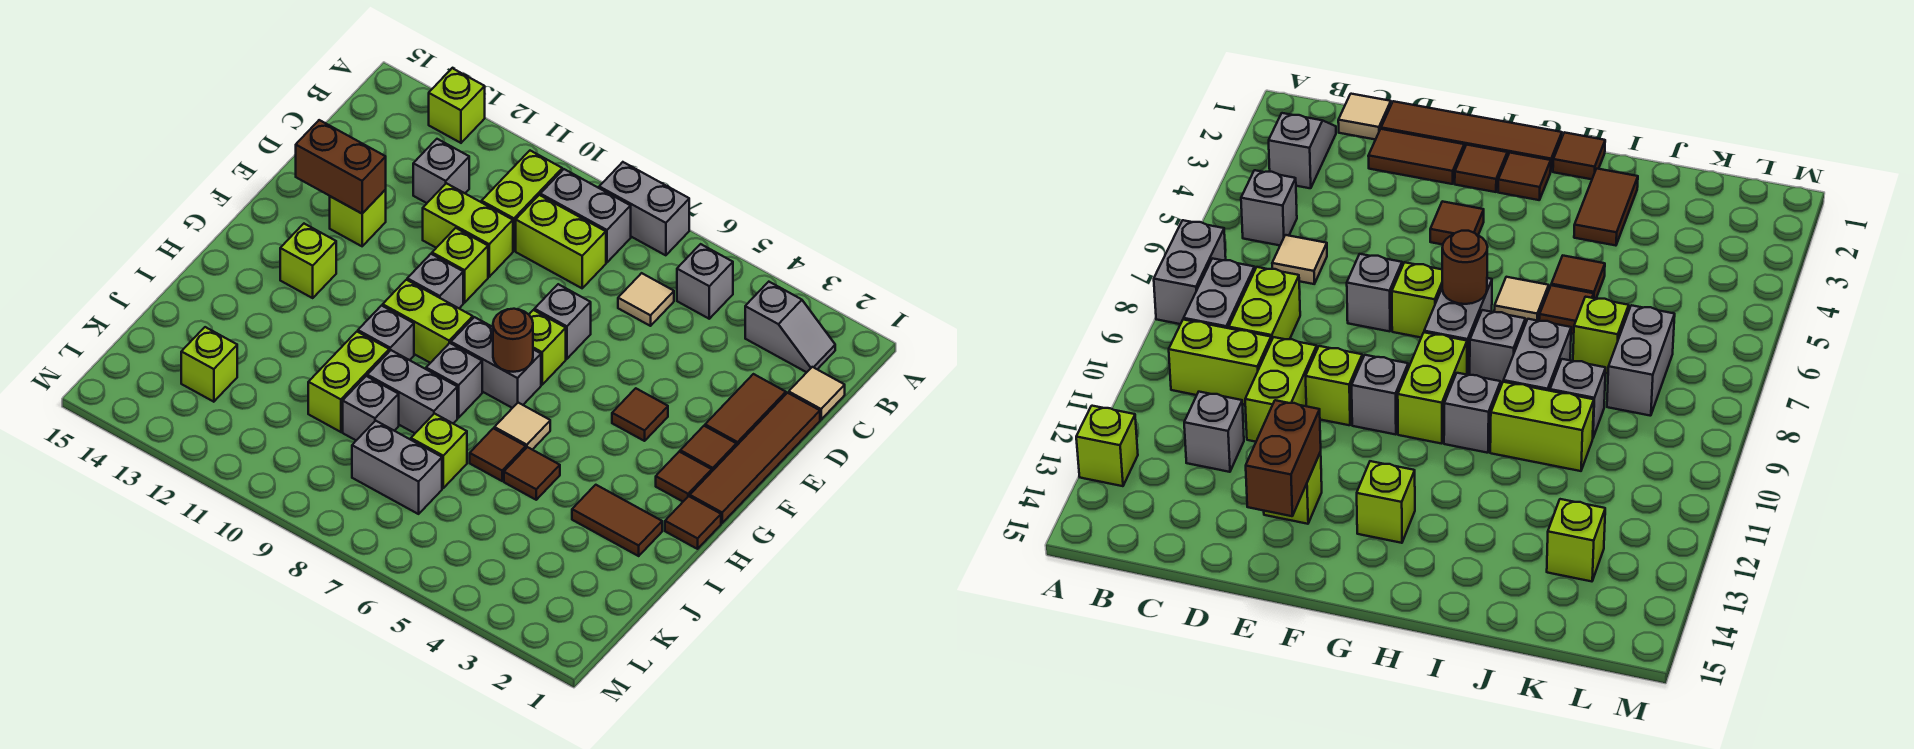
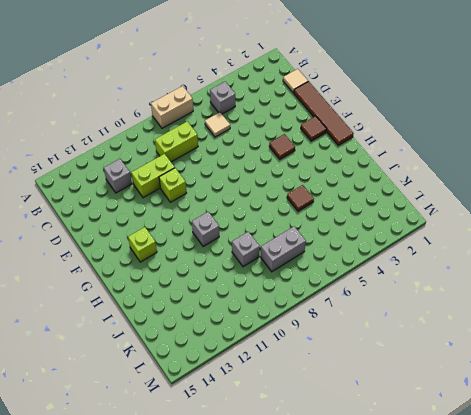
tan brick A7:A8 level 1 -> grey brick A7:A8 level 1
none -> lime brick A13 level 1
none -> grey slope B2:B3 level 1 top 3
none -> grey brick B8:B9 level 1
none -> lime brick B10:C10 level 1

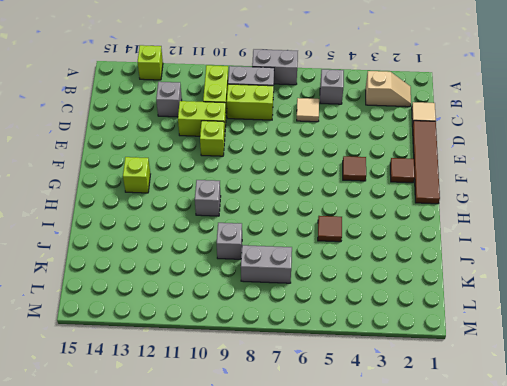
tan slope B2:B3 level 1 top 3 -> grey slope B2:B3 level 1 top 3
none -> brown tile D2:E2 level 1
none -> grey brick E7 level 1
none -> lime brick E13 level 1
none -> lime brick F7 level 1

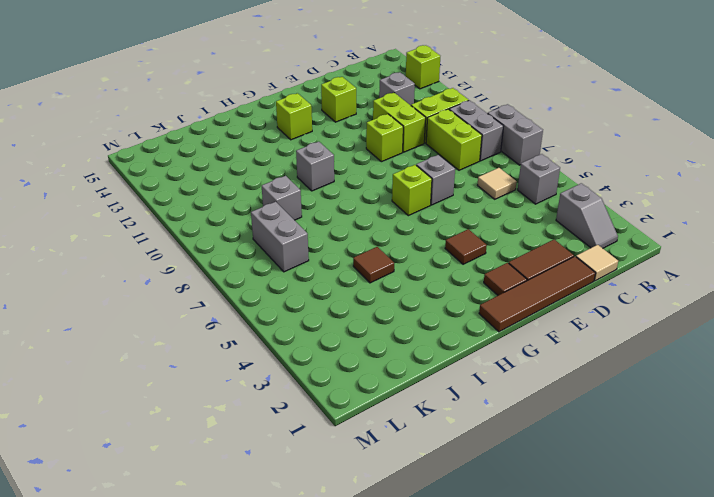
none -> grey brick F10 level 1
none -> brown tile G2 level 1
none -> grey brick G7:G8 level 1
none -> lime brick G9:G10 level 1

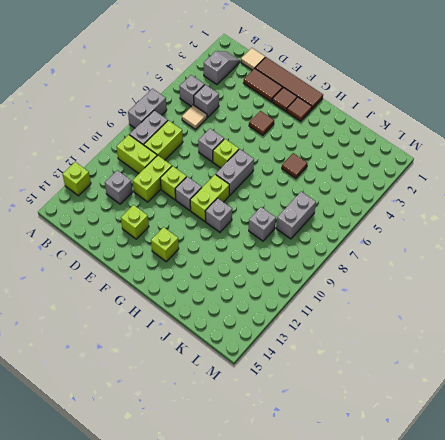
grey brick C5 level 1 -> grey brick H8 level 1
none -> brown tile H1 level 1
none -> tan tile H6 level 1
none -> brown tile I2:I3 level 1
none -> brown tile I6 level 1

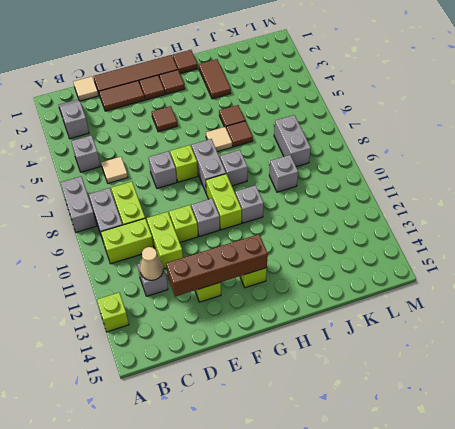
tan cone C12 level 2 -> none
brown brick D13:G13 level 2 -> brown brick E13:E14 level 2
none -> grey brick I8:I9 level 1
none -> lime brick I10:J10 level 1
none -> lime brick J7 level 1
none -> lime brick K13 level 1

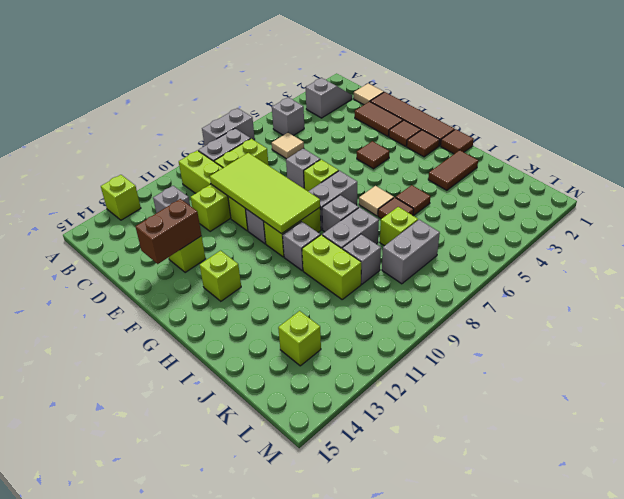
lime tile D9:G10 level 2 -> none
none -> brown round brick G7 level 2

